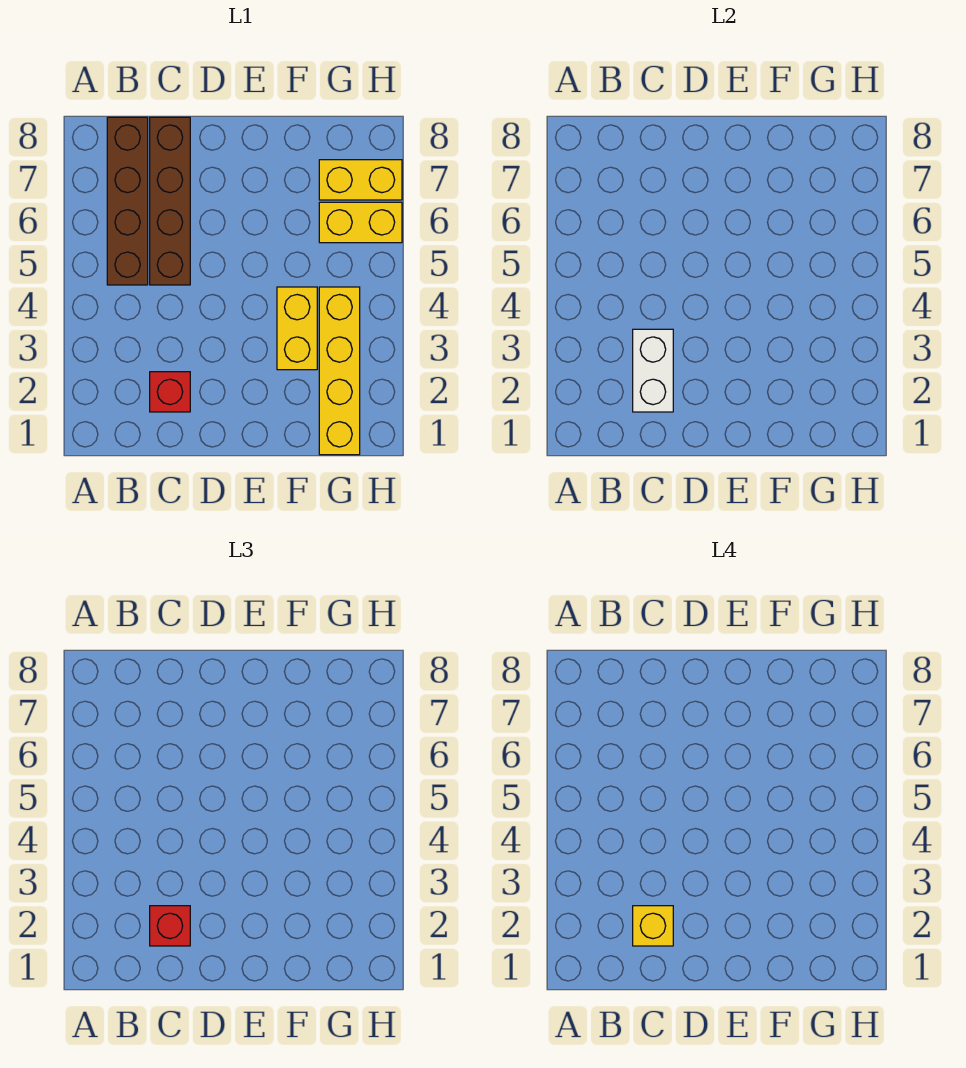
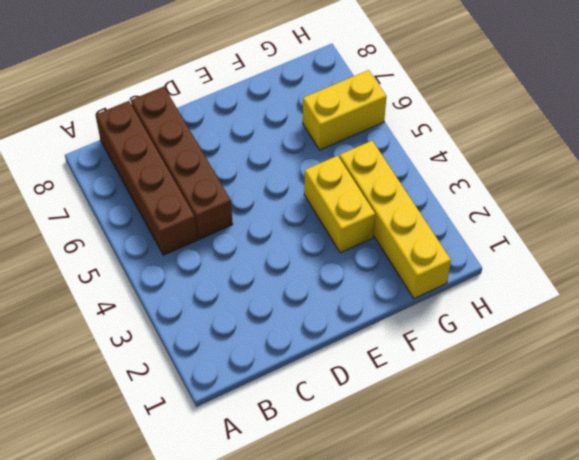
none -> red brick C2 level 1
none -> yellow brick G7:H7 level 1

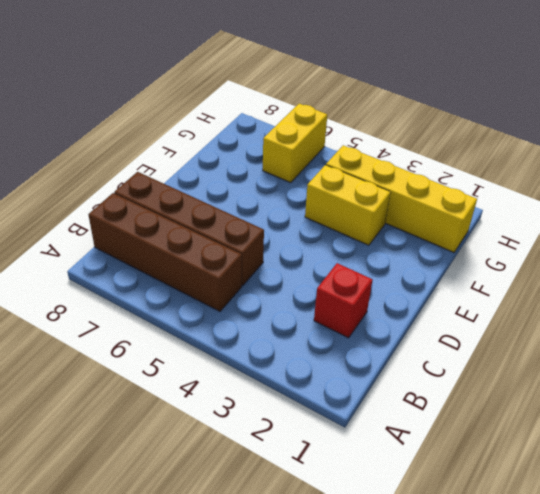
none -> yellow brick G7:H7 level 1
none -> white brick C2:C3 level 2

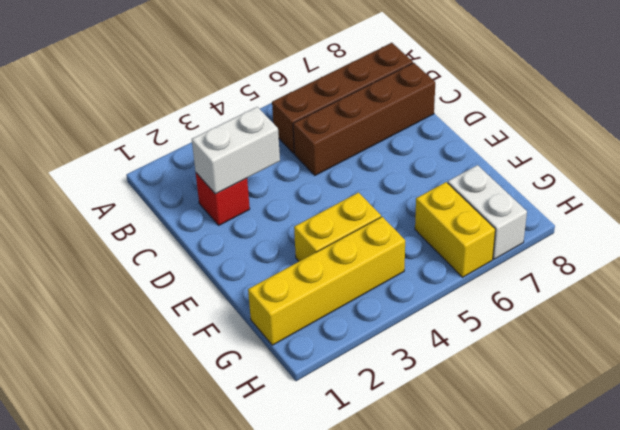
white brick G7:H7 level 1 -> yellow brick G7:H7 level 1
none -> red brick C2 level 3
none -> yellow brick C2 level 4

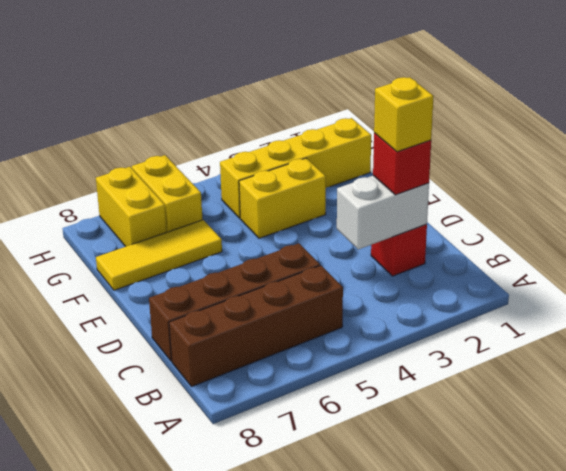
yellow tile F6:F8 level 1 -> none

